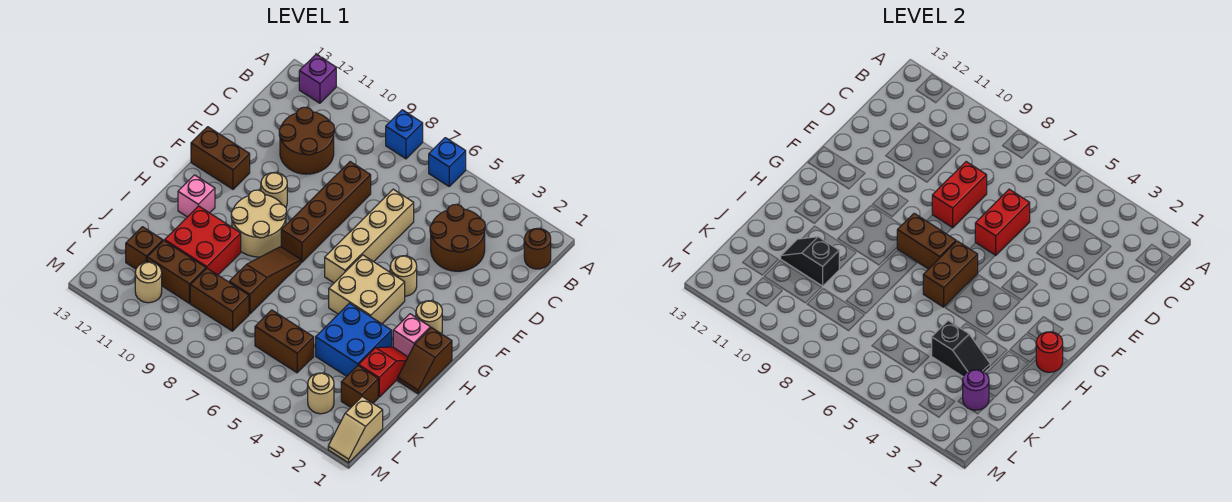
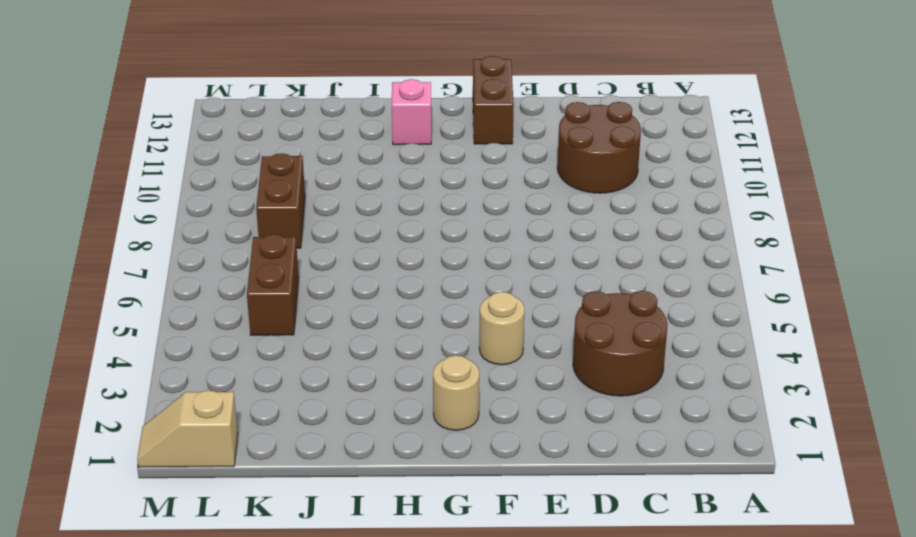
none -> blue brick A6 level 1
none -> blue brick A8 level 1
none -> purple brick A12 level 1
none -> brown round brick B1 level 1

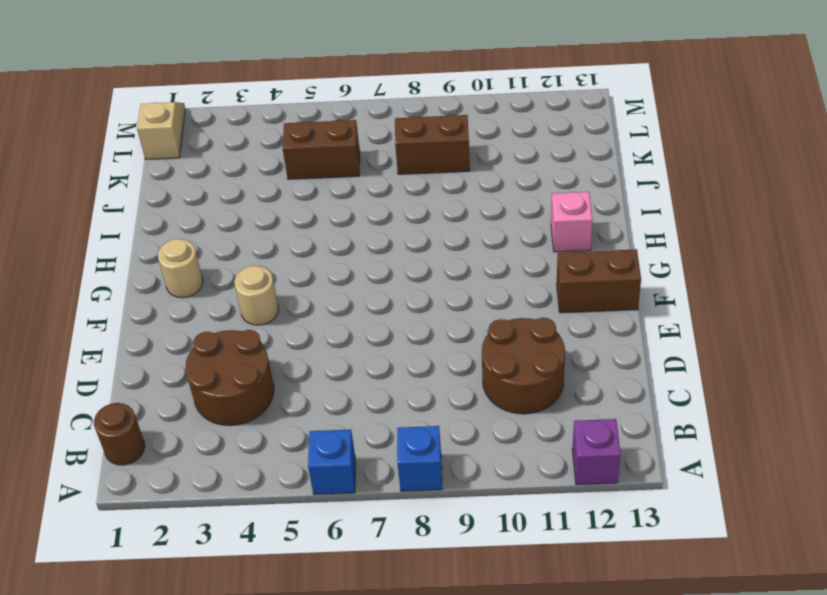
none -> tan brick D6:G6 level 1
none -> brown brick D8:G8 level 1
none -> tan round brick F10 level 1
none -> tan brick G4:H5 level 1

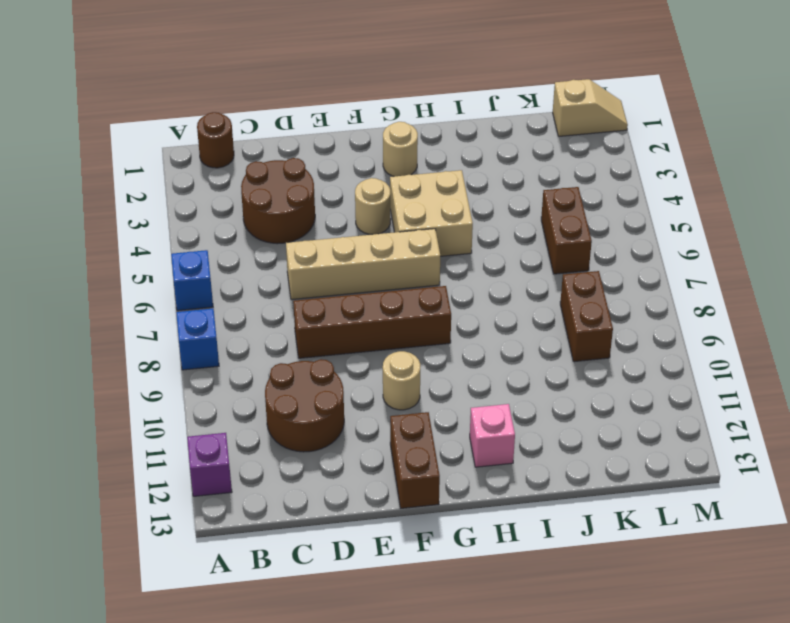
none -> tan round brick G9:H10 level 1
none -> brown slope H1:I1 level 1 top H
none -> pink brick H2 level 1
none -> brown slope H8:J8 level 1 top J

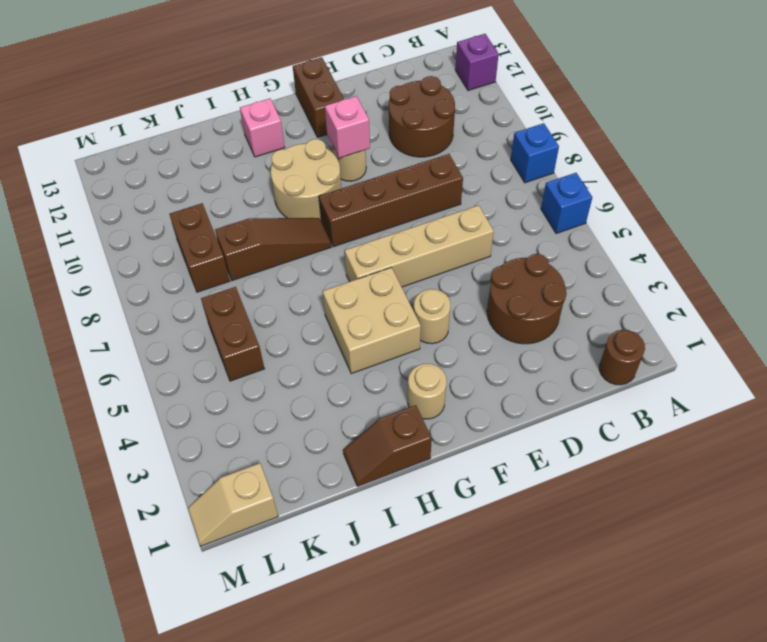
pink brick F10 level 2 -> pink brick H2 level 1
none -> red slope I2:J2 level 1 top J
none -> blue brick I3:J4 level 1
none -> red brick I10:J11 level 1
none -> brown brick K2 level 1

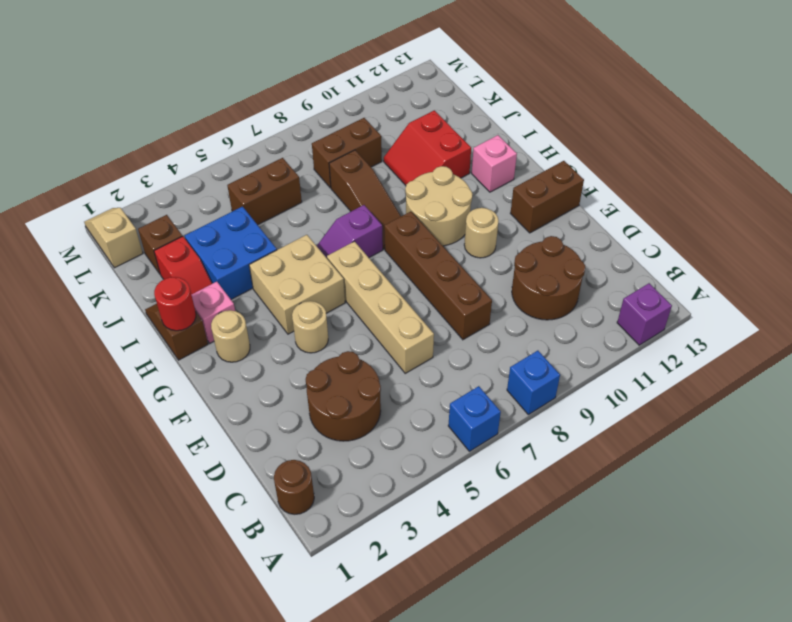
purple slope H6:H7 level 1 top 7 -> none
red slope I10:J11 level 1 top 11 -> red brick I10:J11 level 1
none -> brown brick K10:K11 level 1
none -> brown brick K12 level 1
none -> tan round brick L3 level 1
none -> tan round brick L11 level 1

